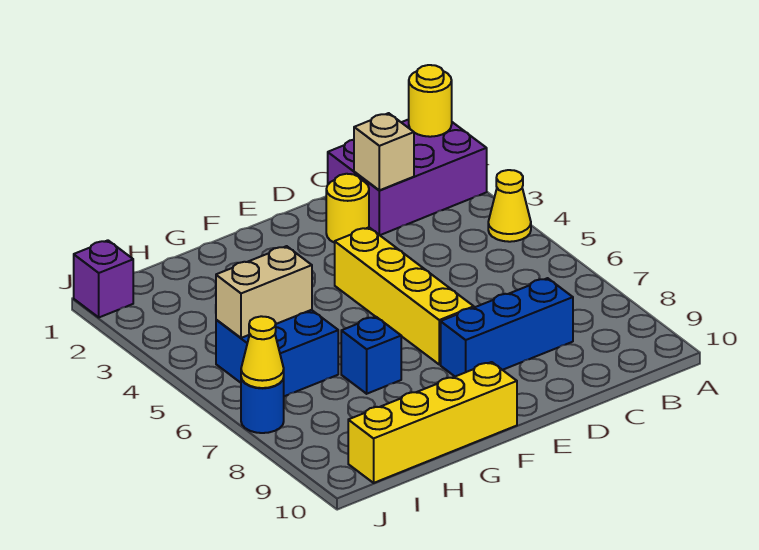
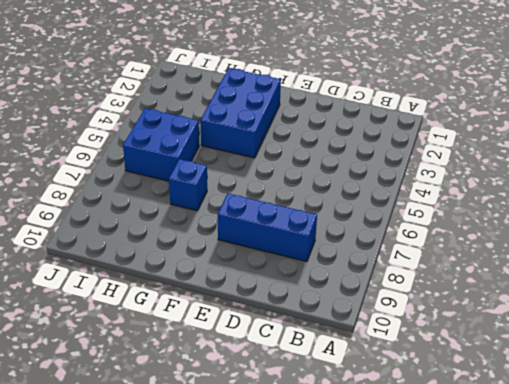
blue brick F2:G4 level 1 -> none
none -> purple brick A1:C2 level 1
none -> yellow cone A4 level 1
none -> yellow round brick D2 level 1

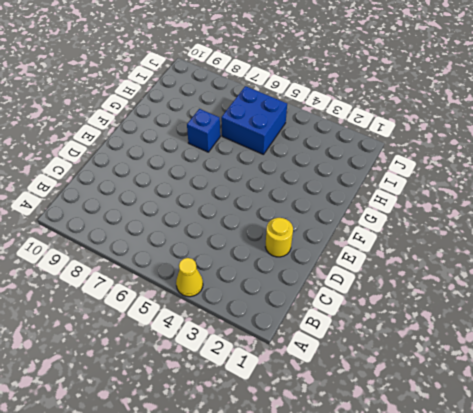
none -> purple brick A1:C2 level 1
none -> blue brick C8:E8 level 1
none -> yellow brick E4:E7 level 1

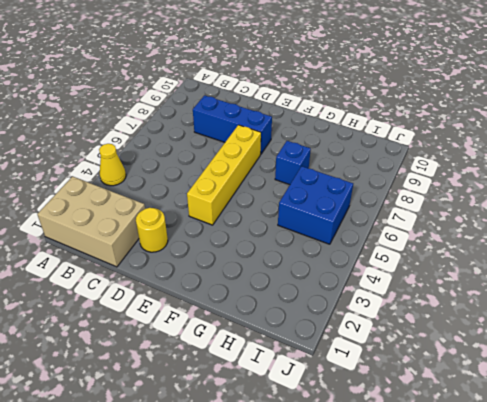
tan brick A1:C2 level 1 -> purple brick A1:C2 level 1
none -> yellow brick F10:I10 level 1
none -> purple brick J1 level 1
none -> blue round brick J7 level 1

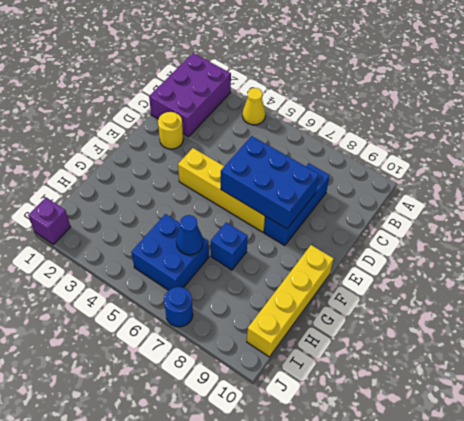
blue brick D6:E8 level 2 -> none
blue cone H6 level 2 -> none
none -> yellow round brick A1 level 2
none -> tan brick C2 level 2
none -> tan brick H5:I5 level 2

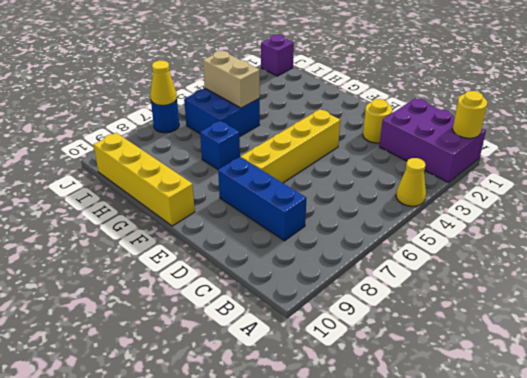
none -> tan brick C2 level 2

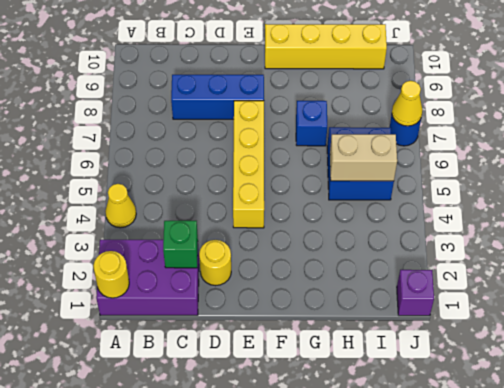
green brick C2 level 2 -> tan brick C2 level 2

